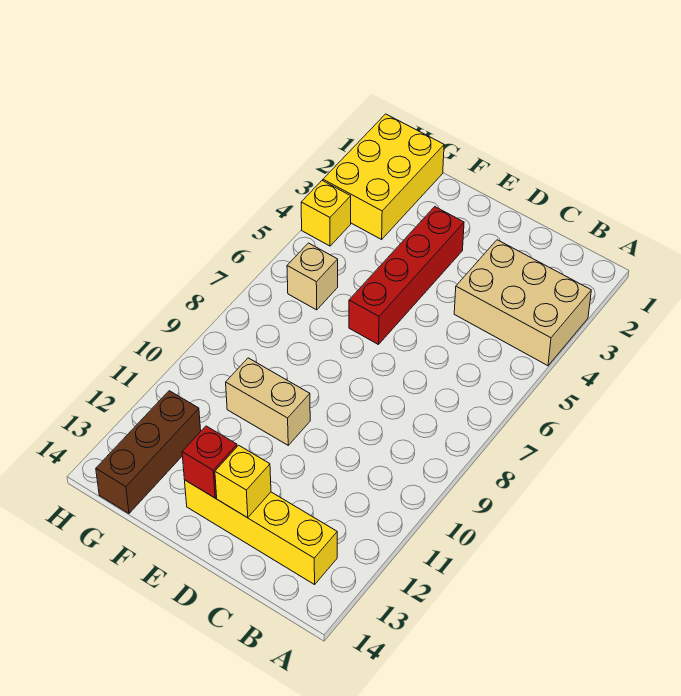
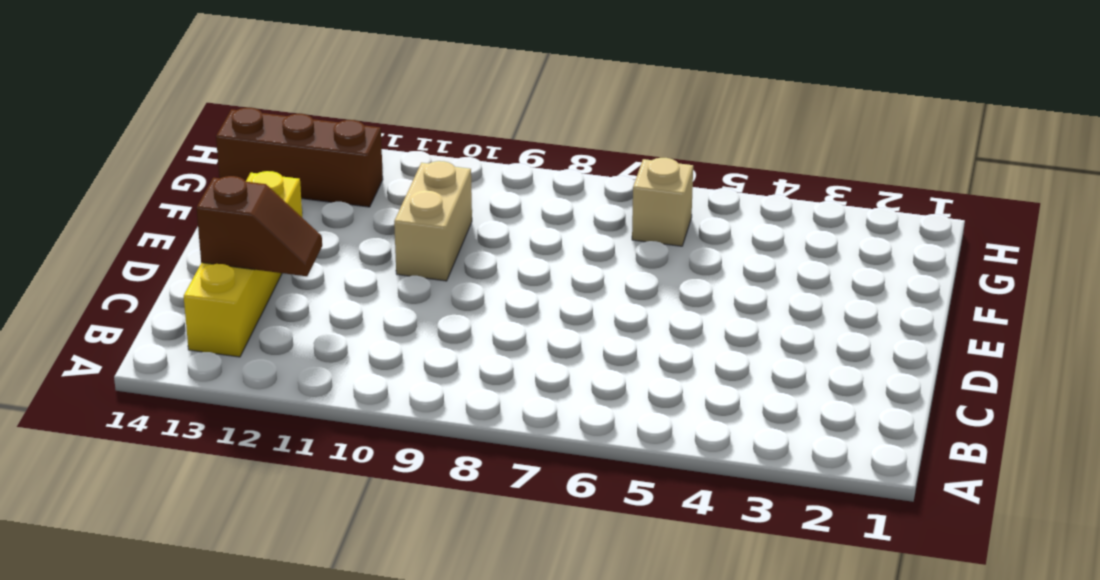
brown slope C12:C13 level 2 top 13 -> none
none -> tan brick A3:C4 level 1
none -> red brick E3:E6 level 1

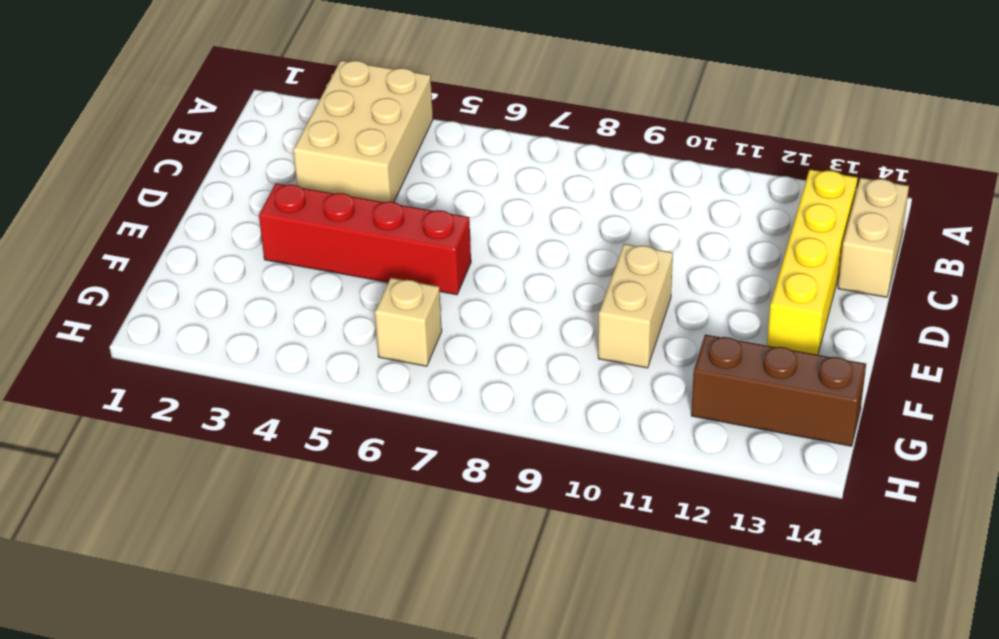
tan brick B14:C14 level 1 -> none
none -> yellow brick G1:H3 level 1
none -> yellow brick H4 level 1

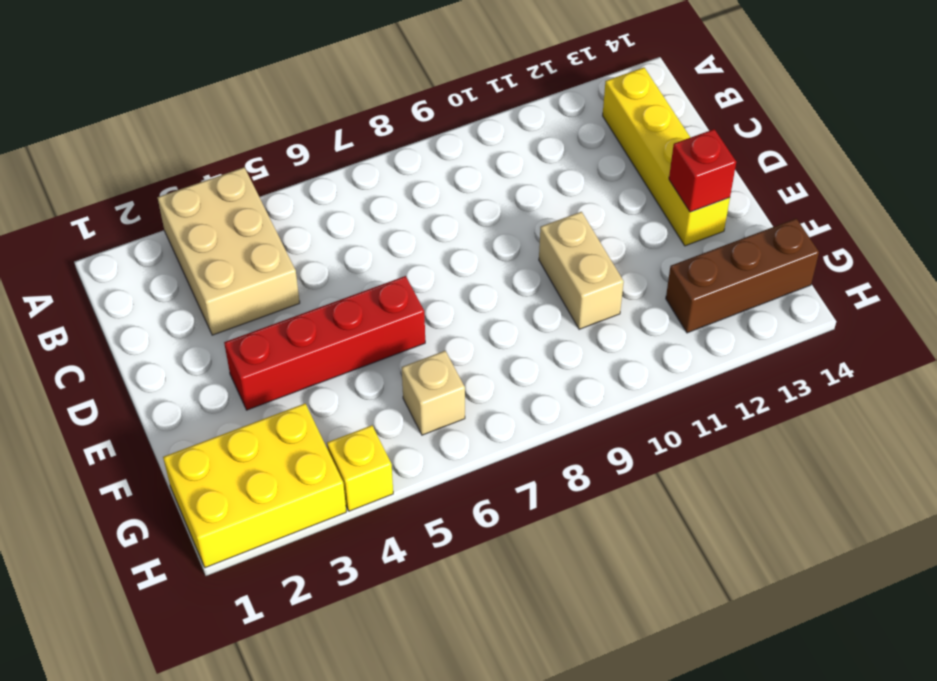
none -> yellow brick D13 level 2

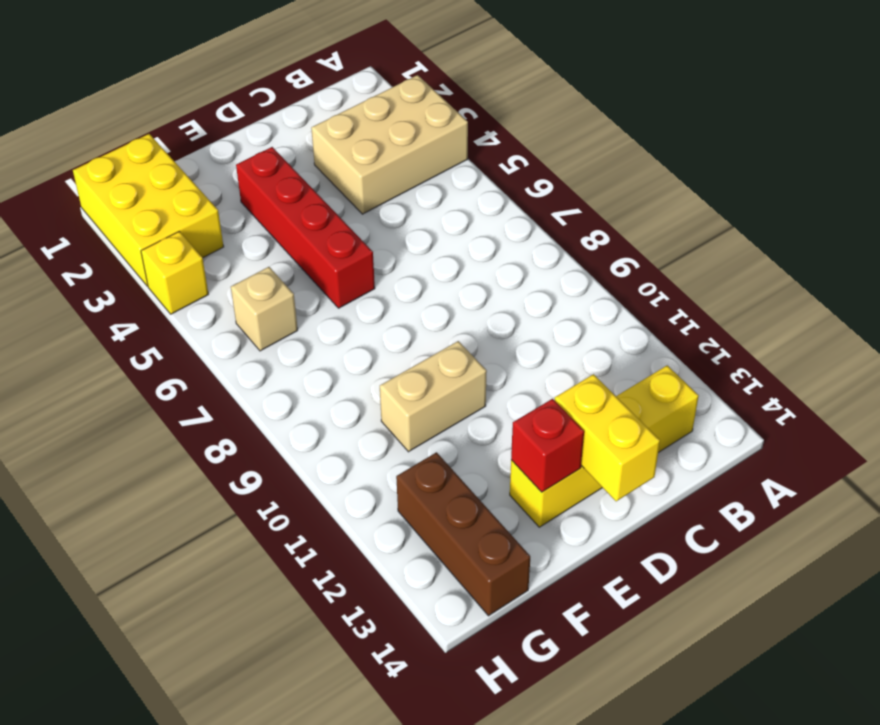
yellow brick D13:D14 level 2 -> yellow brick D13 level 2

